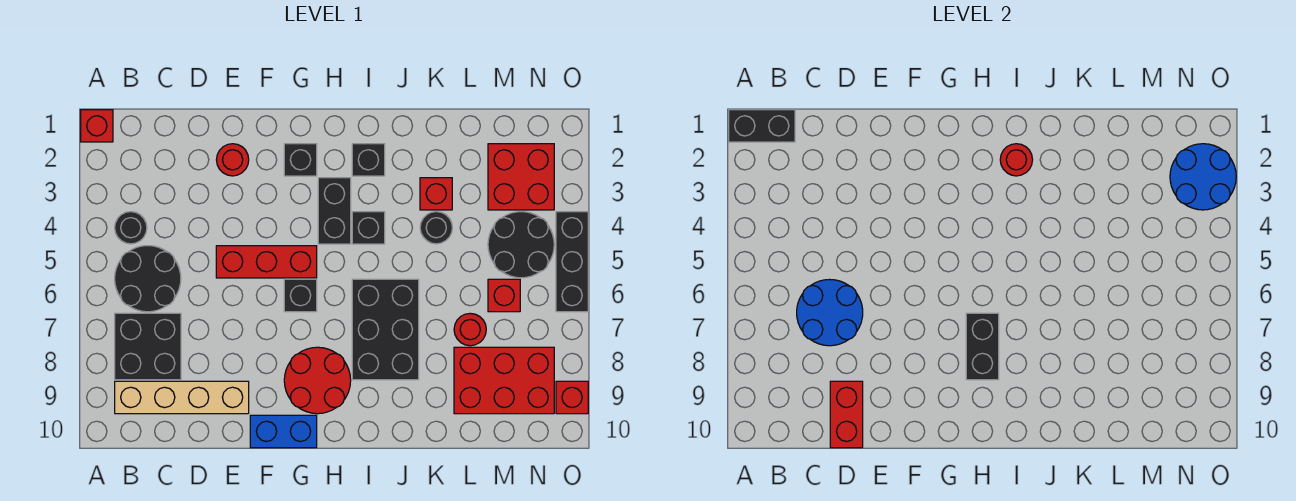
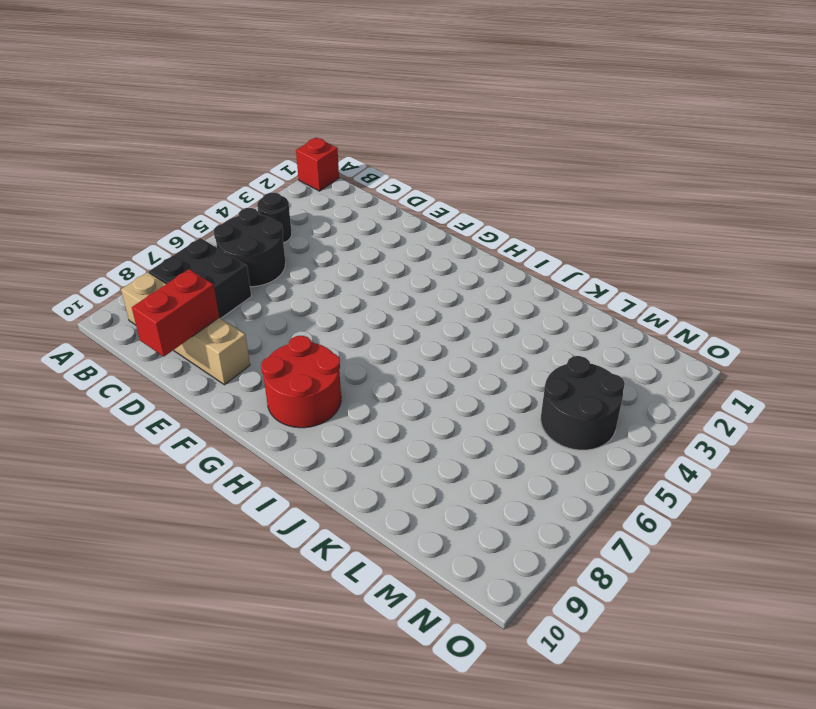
none -> red round brick E2 level 1
none -> red brick E5:G5 level 1
none -> blue brick F10:G10 level 1
none -> black brick G2 level 1

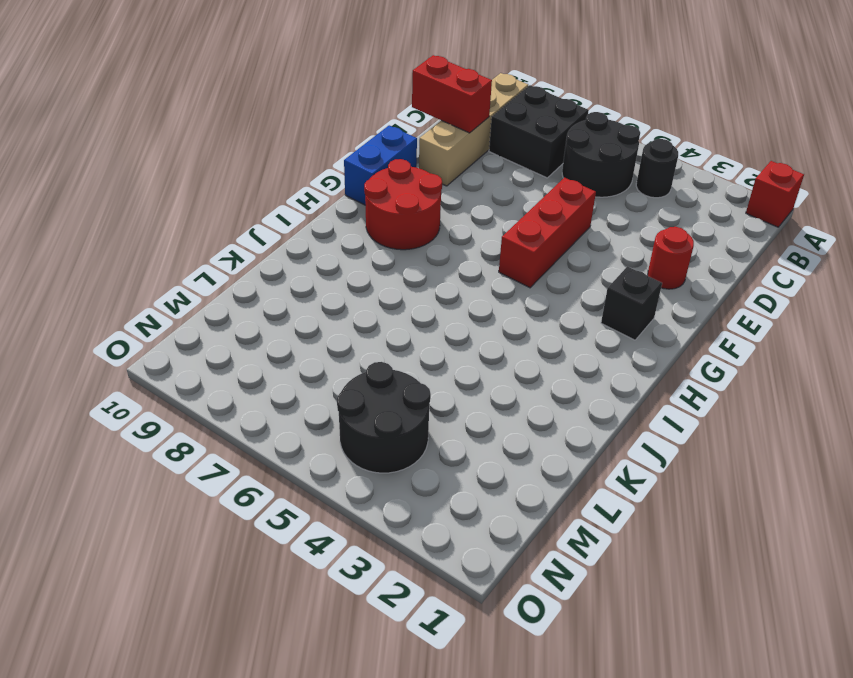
none -> black brick G6 level 1
none -> black brick H3:H4 level 1
none -> black brick I2 level 1
none -> black brick I4 level 1

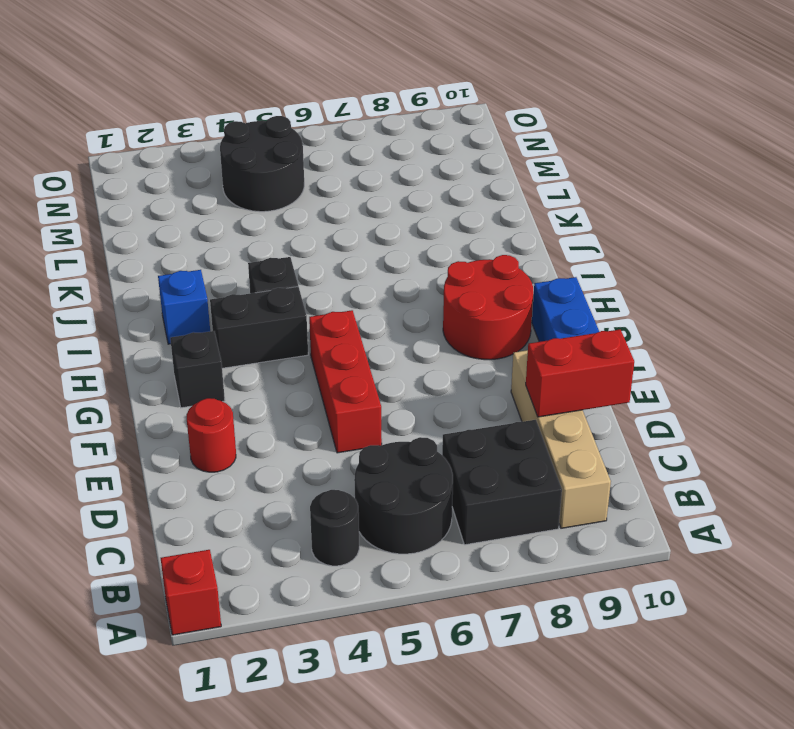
blue brick I2 level 1 -> black brick I2 level 1
none -> black brick G6 level 1
none -> black brick I6:J8 level 1
none -> red brick K3 level 1
none -> black round brick K4 level 1

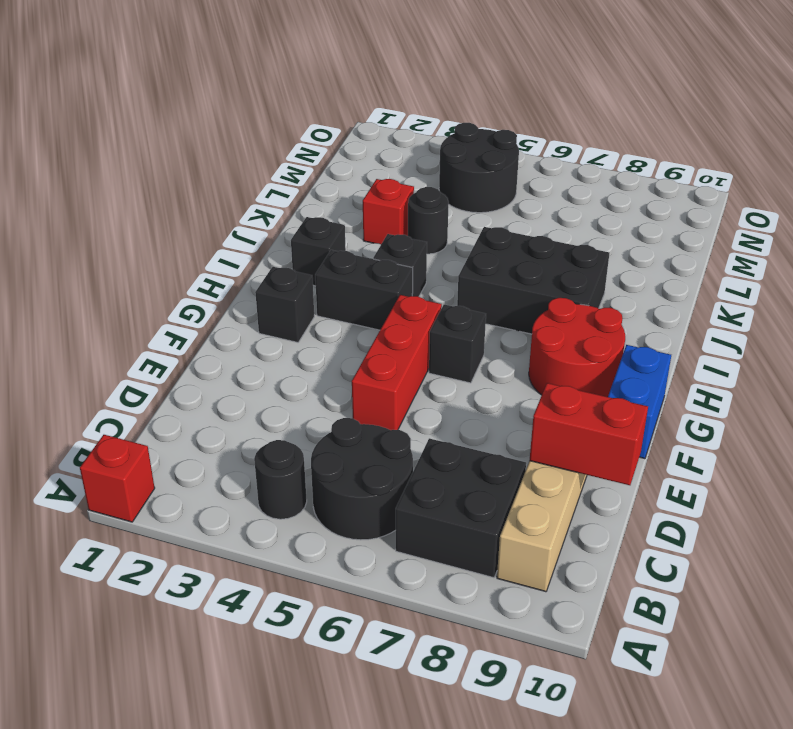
none -> red round brick E2 level 1
none -> red round brick L7 level 1
none -> red brick L8:N9 level 1
none -> red brick M2:N3 level 1

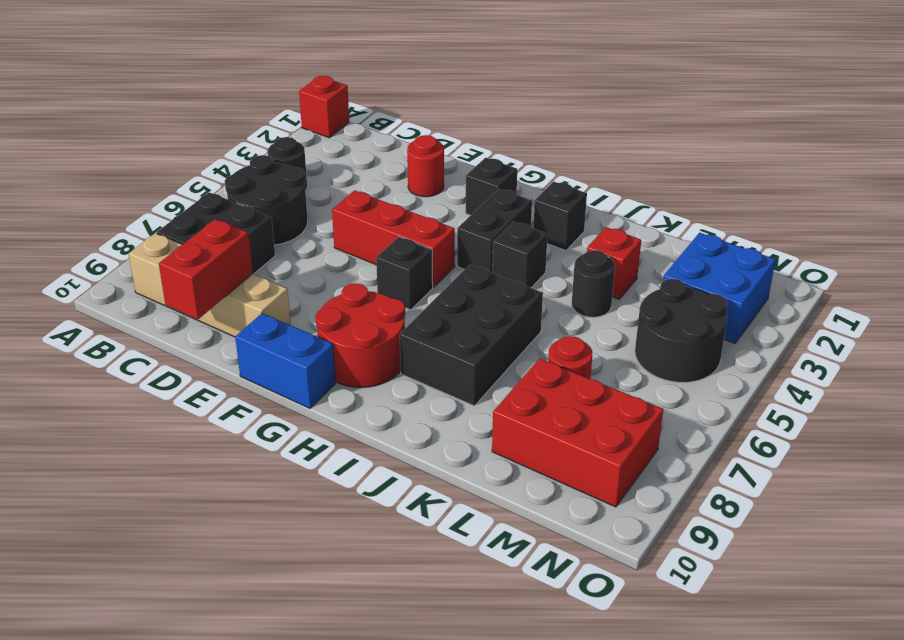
blue brick M2:N3 level 1 -> red brick M2:N3 level 1
none -> red brick M6 level 1
none -> black brick O4:O6 level 1
none -> red brick O9 level 1
none -> black brick A1:B1 level 2

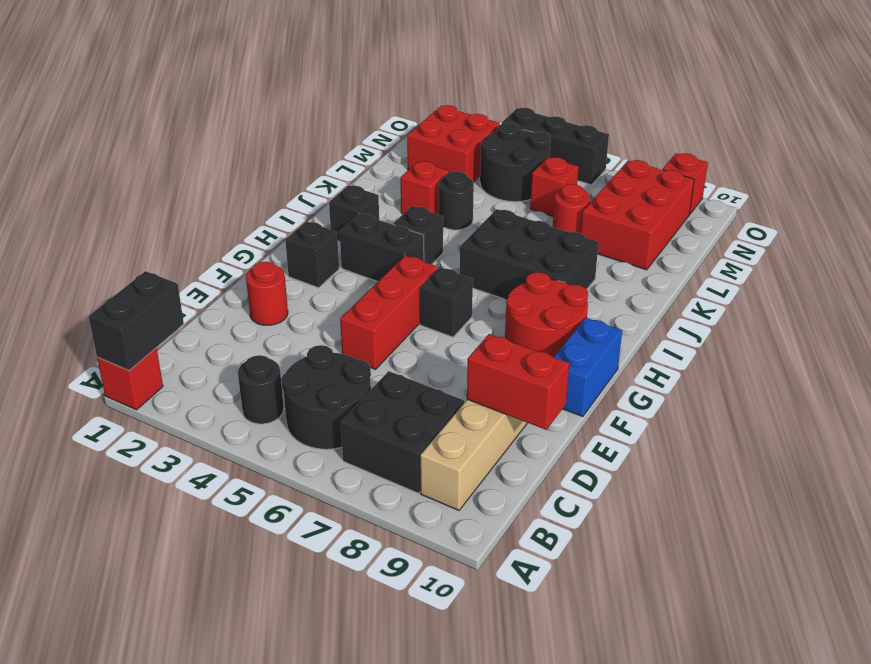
none -> blue round brick C6:D7 level 2
none -> black brick H7:H8 level 2
none -> red round brick I2 level 2
none -> blue round brick N2:O3 level 2

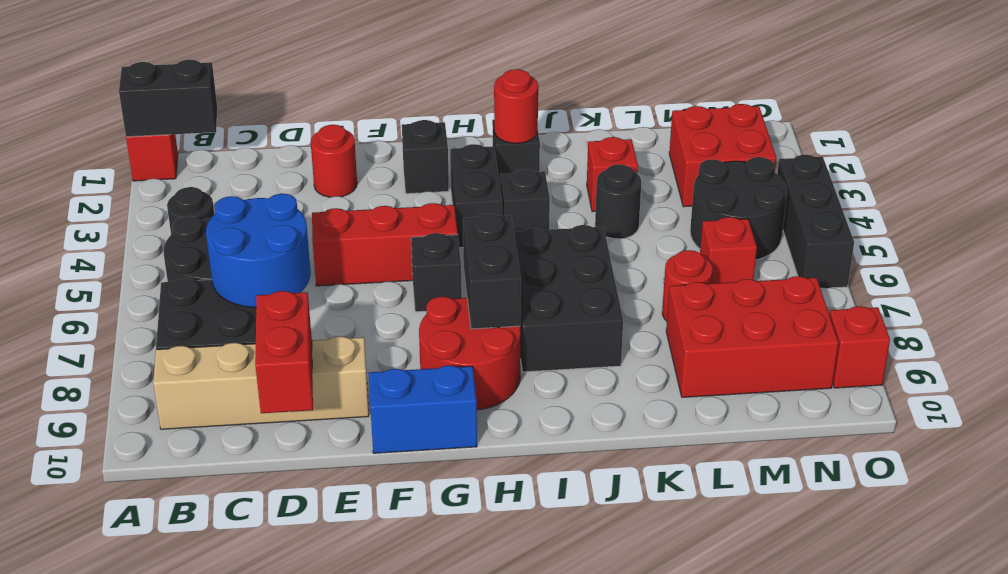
none -> blue round brick N2:O3 level 2

